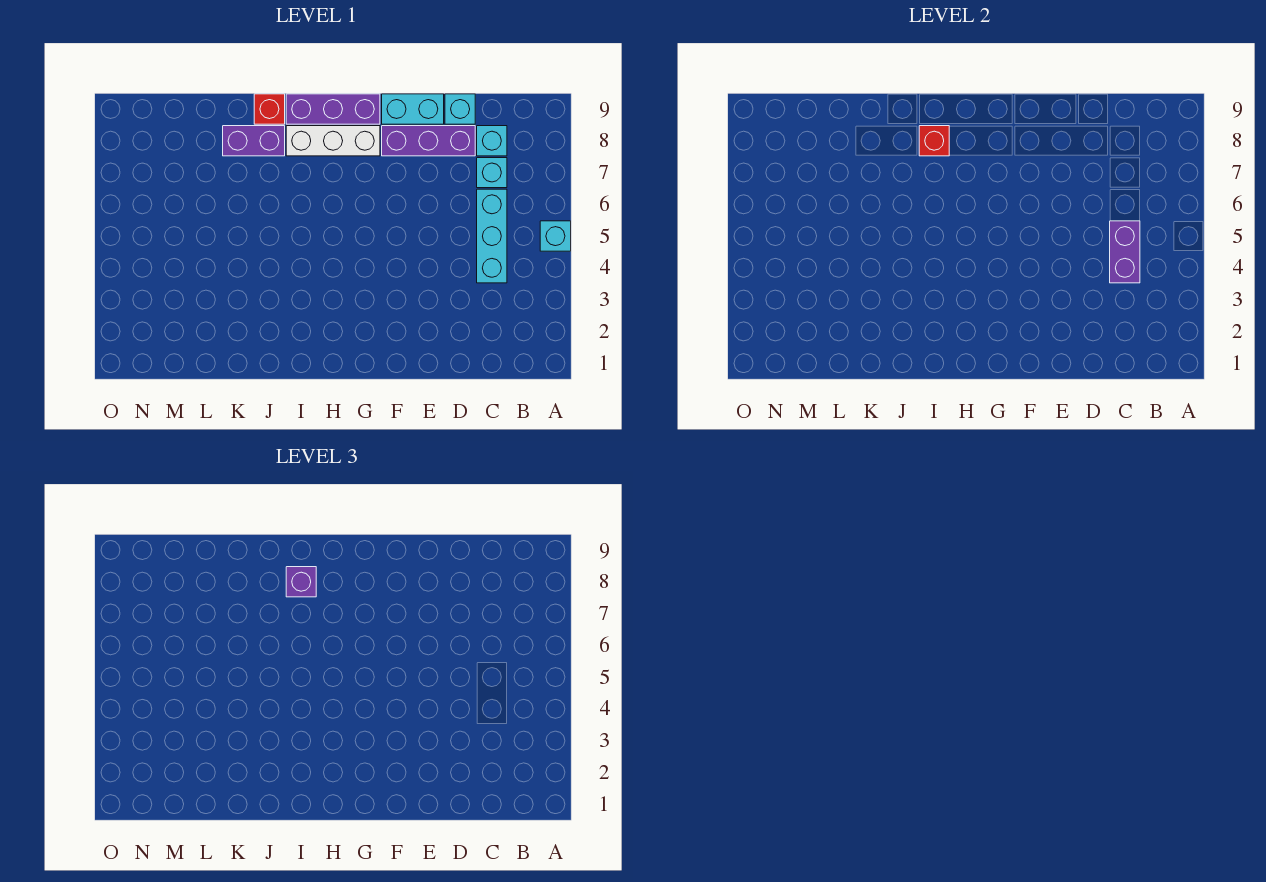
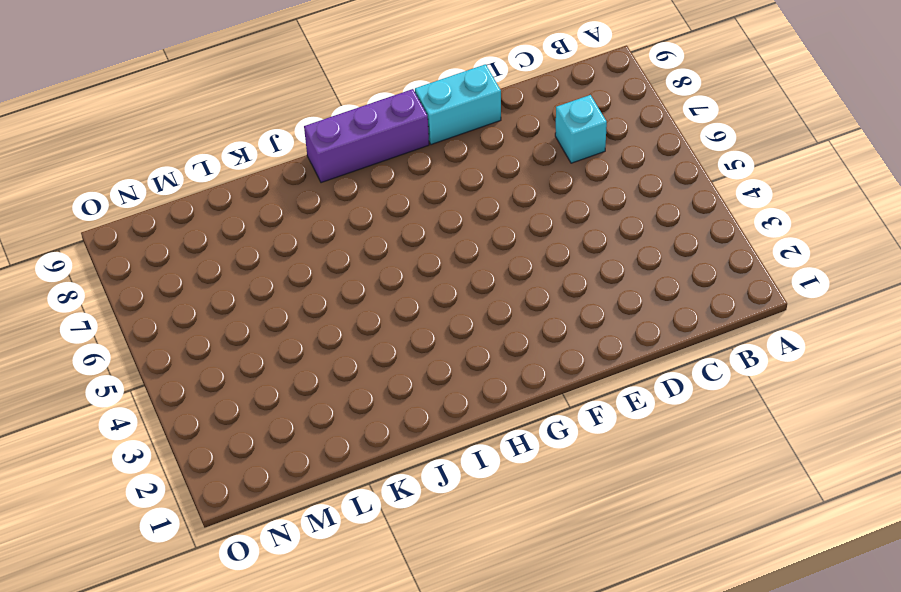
none -> cyan brick A5 level 1
none -> cyan brick C4:C6 level 1
none -> cyan brick C8 level 1

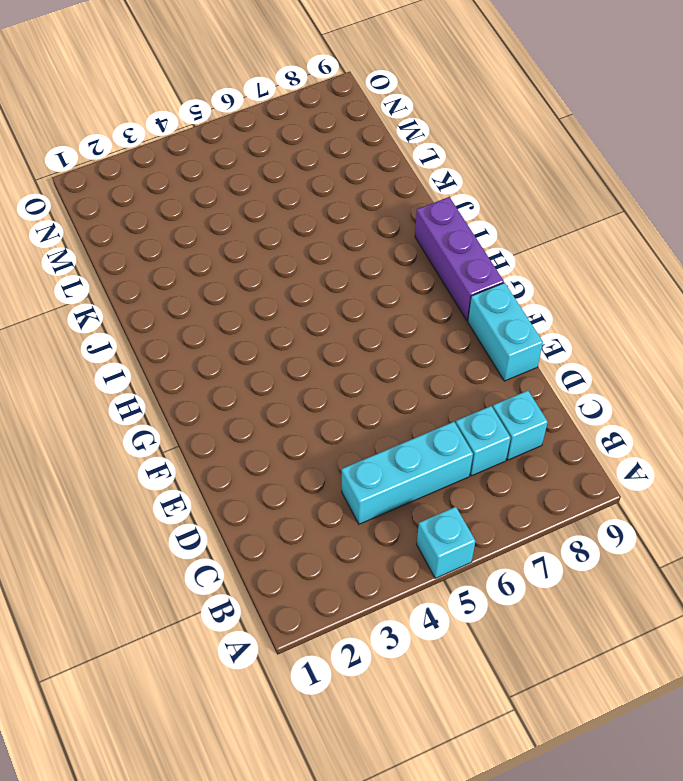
none -> purple brick D8:F8 level 1
none -> cyan brick D9 level 1
none -> white brick G8:I8 level 1

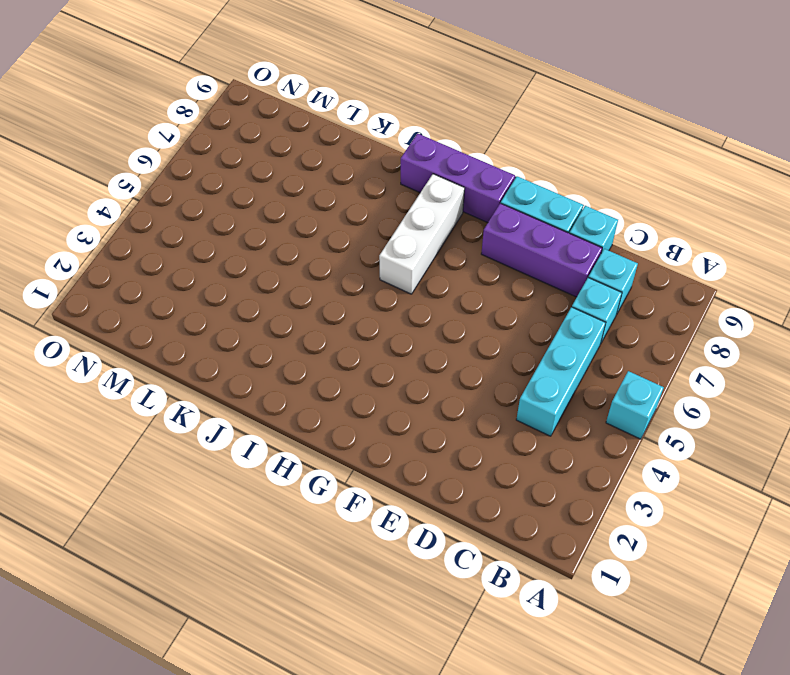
white brick H6:H8 level 1 -> white brick G8:I8 level 1
none -> purple brick J8:K8 level 1
none -> red brick J9 level 1
none -> purple brick C4:C5 level 2

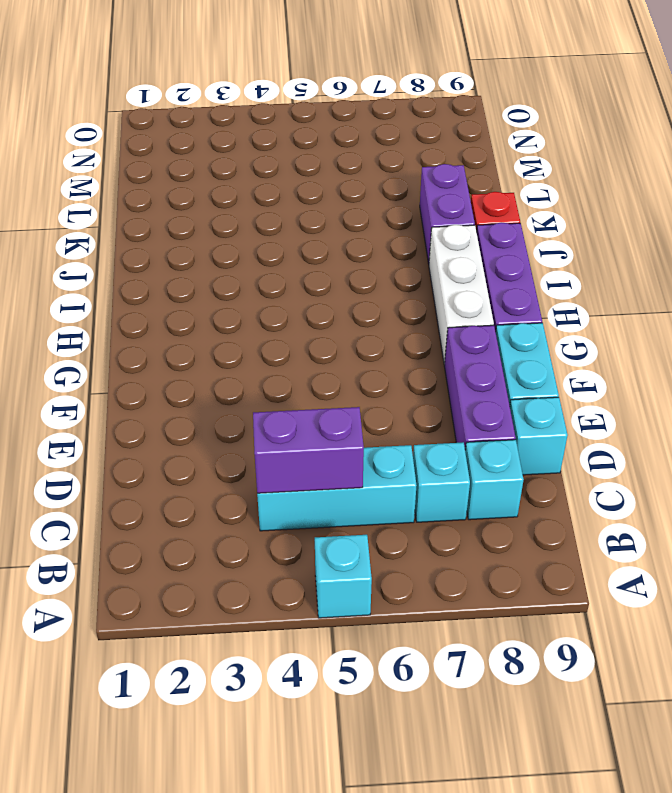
none -> red brick I8 level 2
none -> purple brick I8 level 3

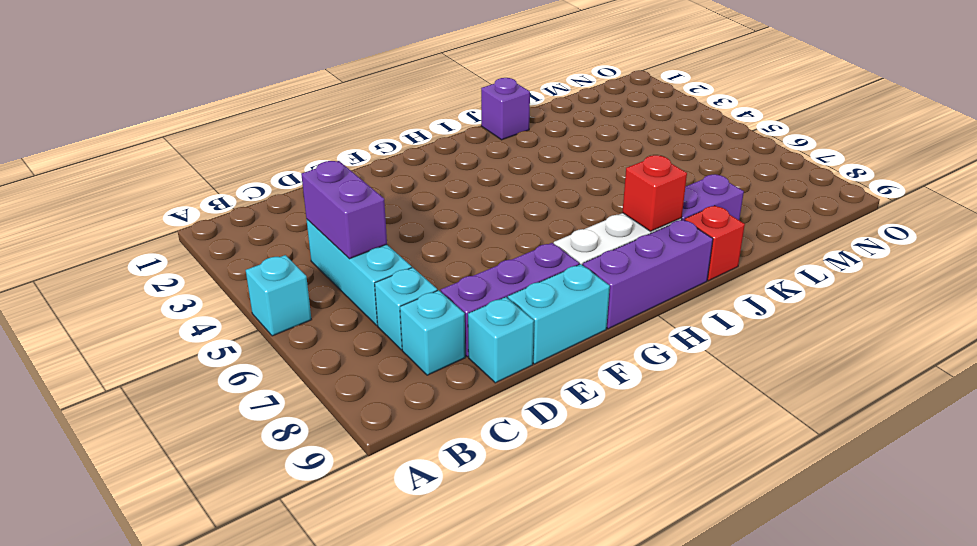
purple brick J1 level 1 -> purple brick I8 level 3

